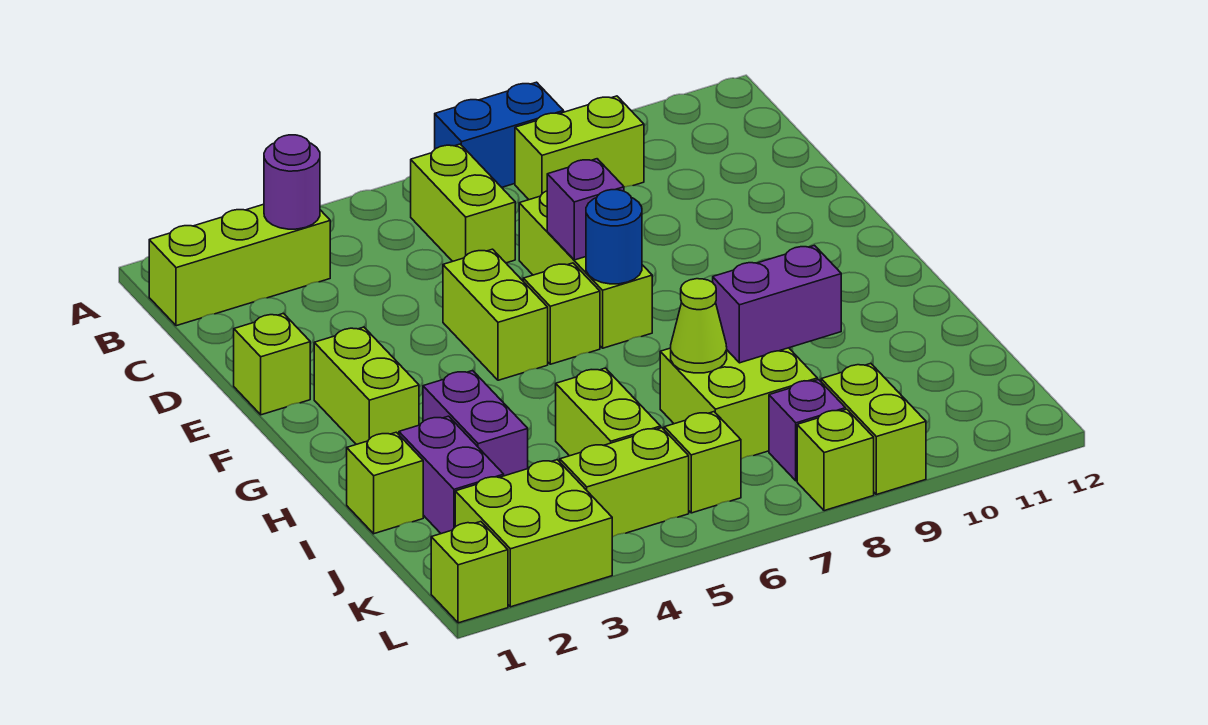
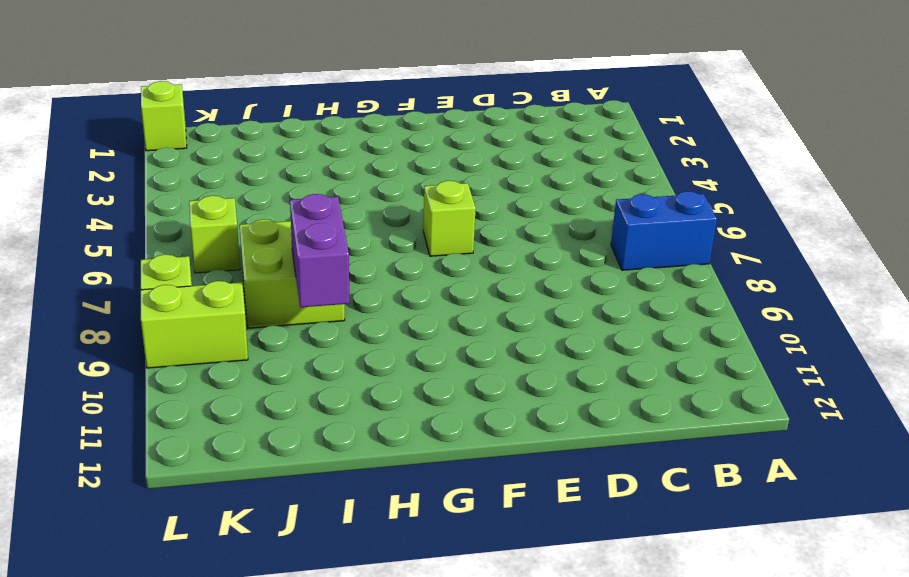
blue brick A7:B7 level 1 -> blue brick A7:A8 level 1
none -> lime brick B1:B3 level 1
none -> lime brick B6:C6 level 1
none -> lime brick B8:B9 level 1

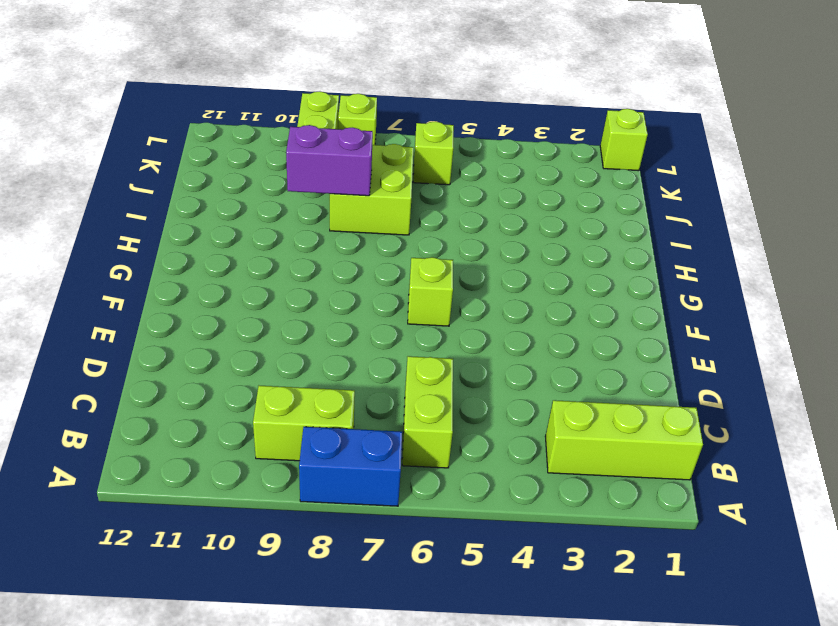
none -> lime brick D7:F7 level 1
none -> lime brick E1 level 1
none -> lime brick E5:F5 level 1

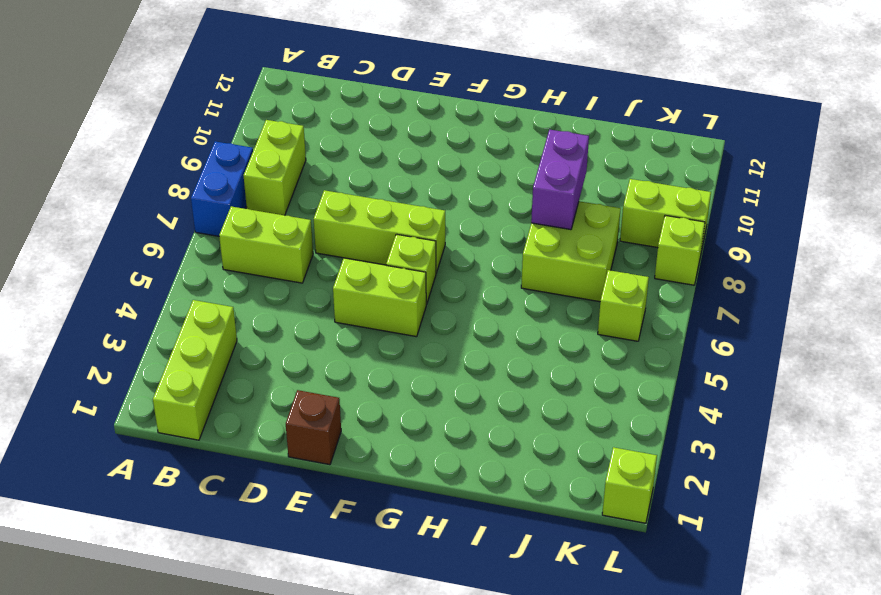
brown brick E1 level 1 -> lime brick E1 level 1
none -> lime brick F2:G2 level 1
none -> purple brick H3:I3 level 1
none -> lime brick I1 level 1

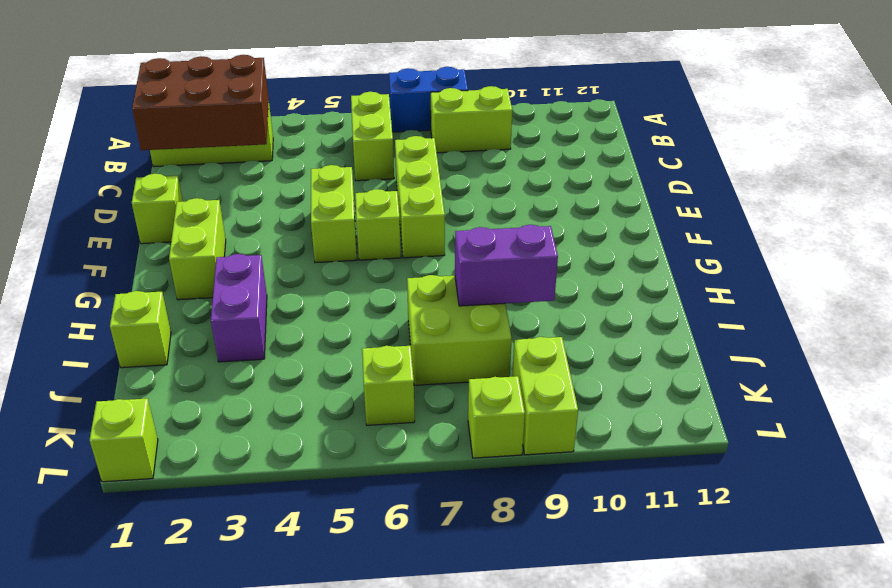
brown brick B1:C3 level 2 -> purple round brick B3 level 2
none -> purple brick I2:J2 level 1
none -> lime brick I5:J5 level 1
none -> lime brick K2:L3 level 1

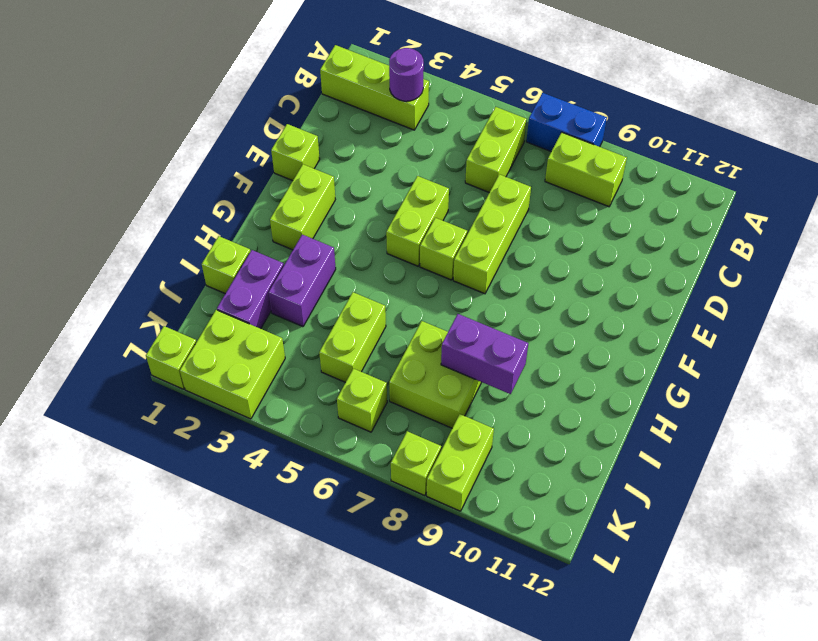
none -> lime brick K4:K5 level 1
none -> purple brick K8 level 1
none -> purple brick E7 level 2

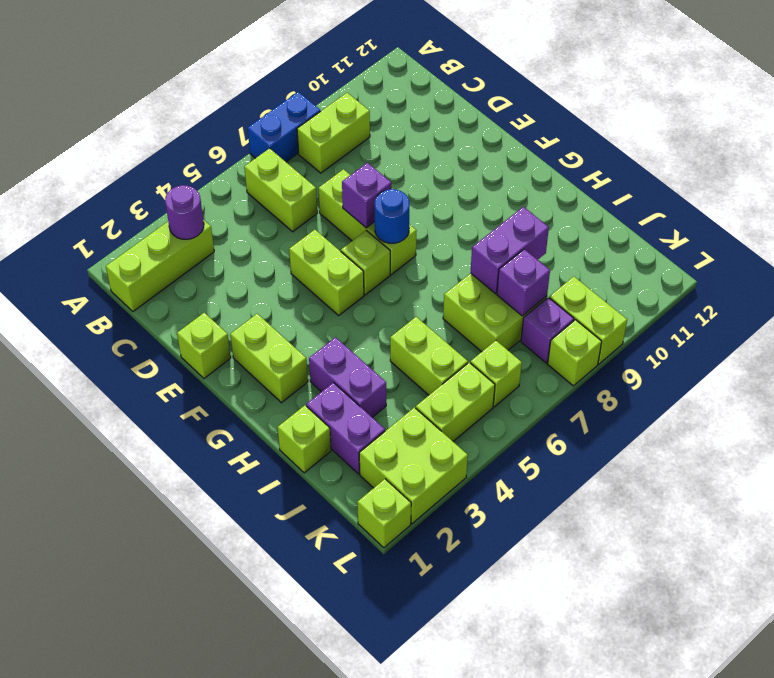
purple brick J8 level 2 -> none
none -> lime cone I7 level 2

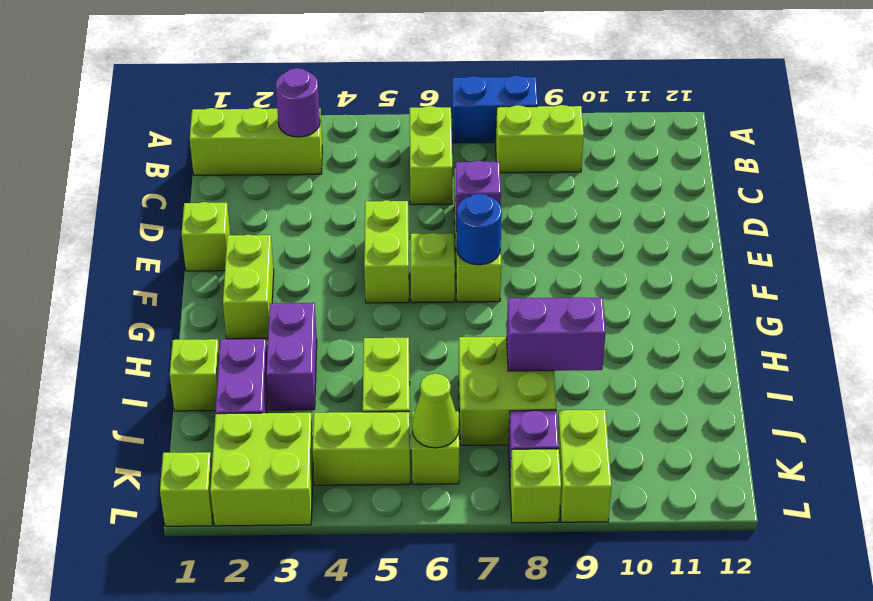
lime cone K6 level 2 -> lime cone I7 level 2

